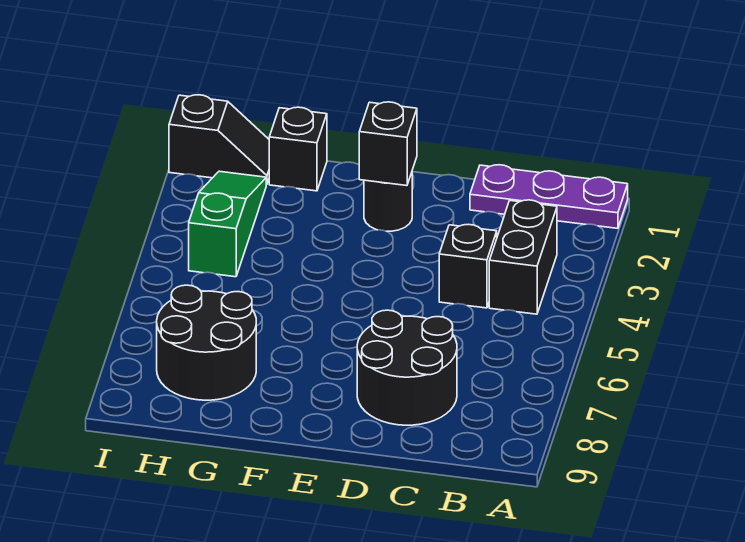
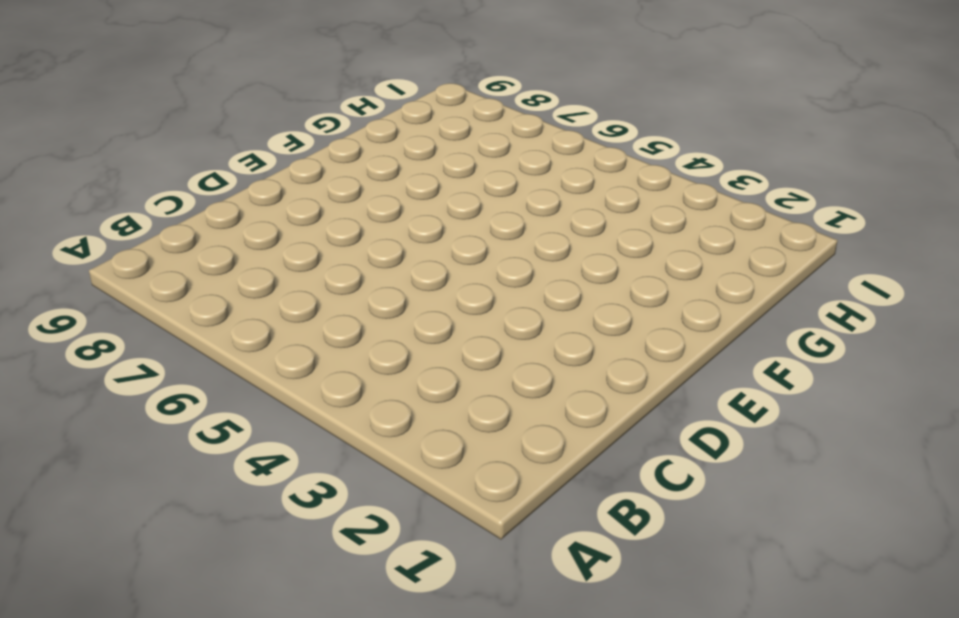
none -> purple plate A1:C1 level 1
none -> black brick B3:B4 level 1

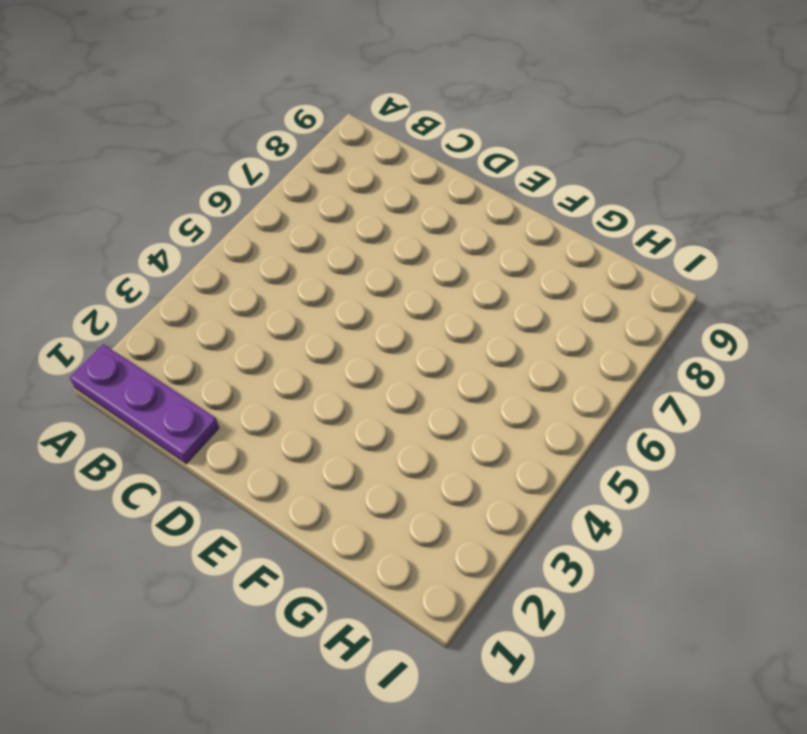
none -> black brick B3:B4 level 1
none -> black brick C4 level 1

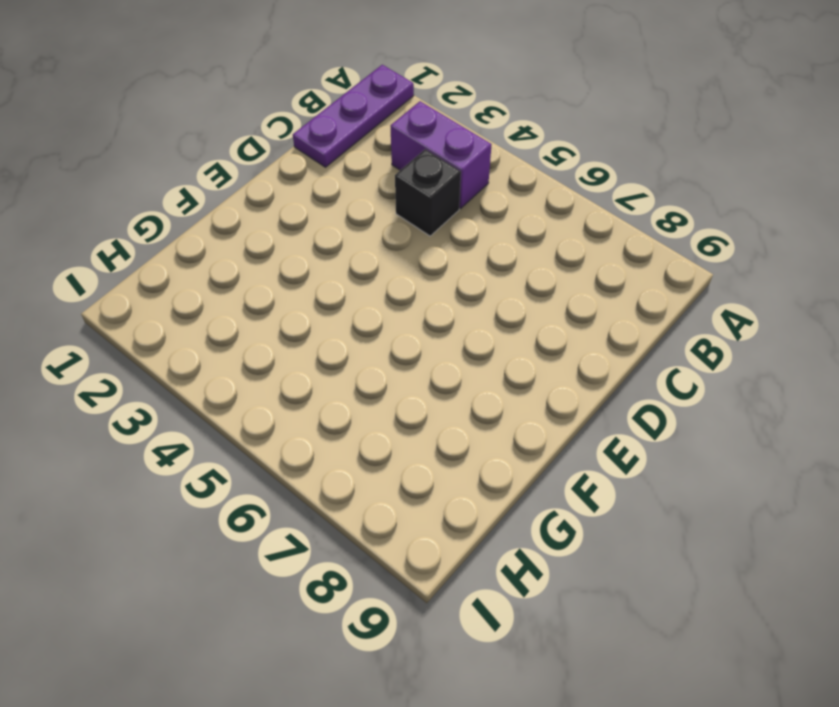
purple brick B3:B4 level 1 -> black brick B3:B4 level 1
none -> black round brick C7:D8 level 1
none -> black round brick E2 level 1

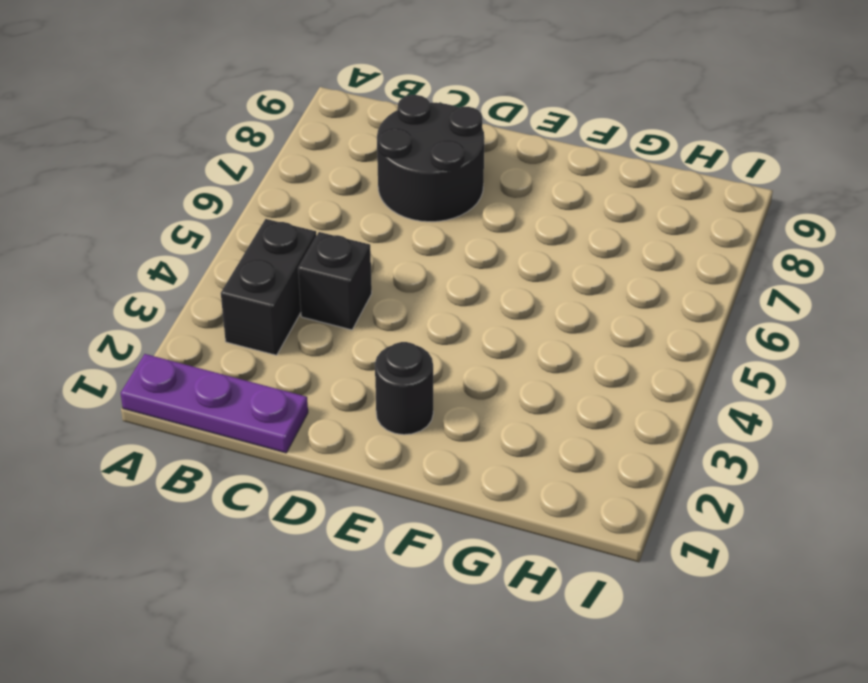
none -> black brick G1 level 1
none -> black round brick G7:H8 level 1

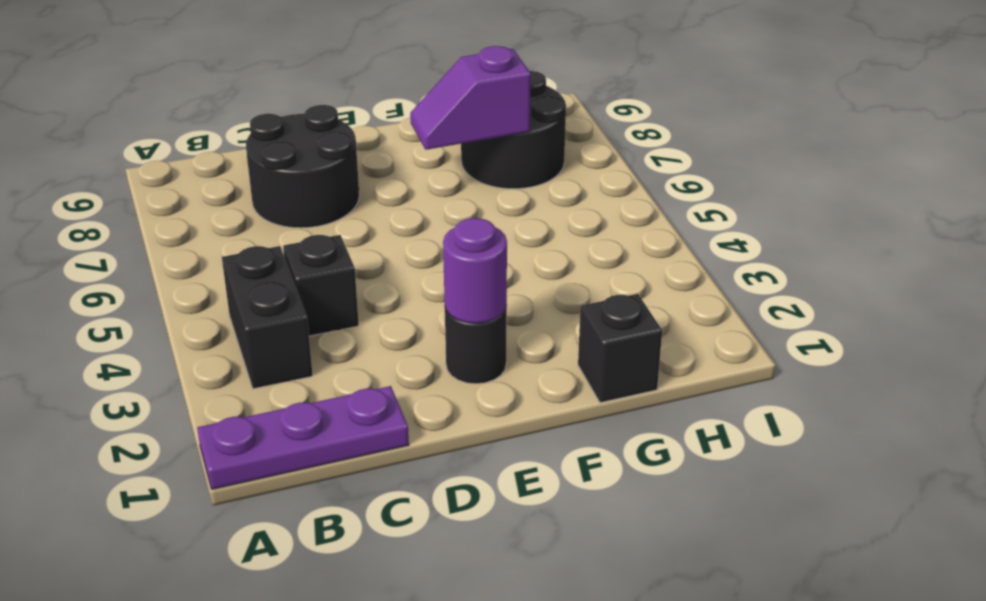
purple round brick E2 level 2 -> black brick E2 level 2
purple slope F7:G7 level 2 top G -> none
none -> black slope H1:I1 level 1 top I
none -> green slope H2:H4 level 1 top 4

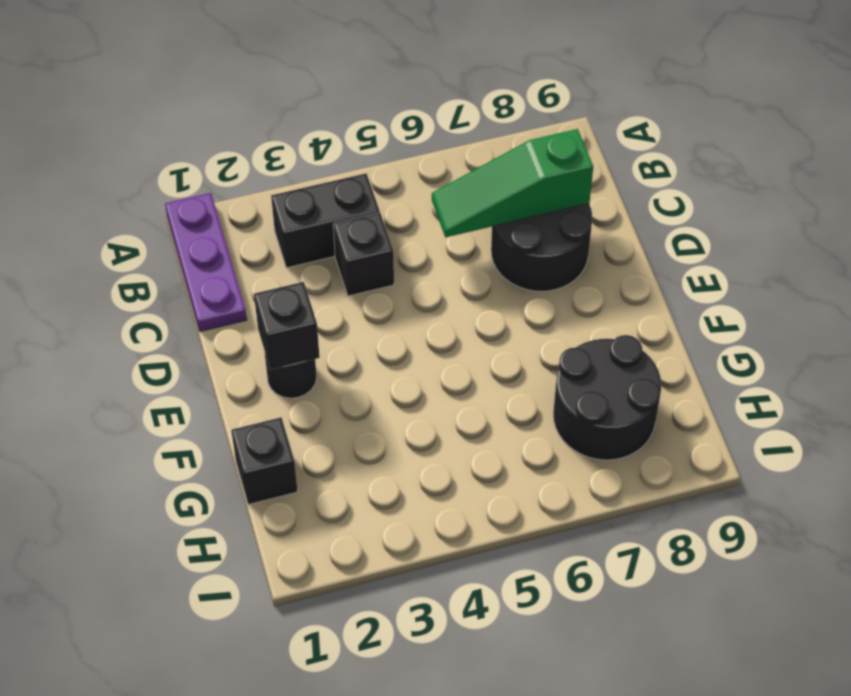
green slope C6:C8 level 2 top 8 -> green slope H2:H4 level 1 top 4
none -> black slope H1:I1 level 1 top I

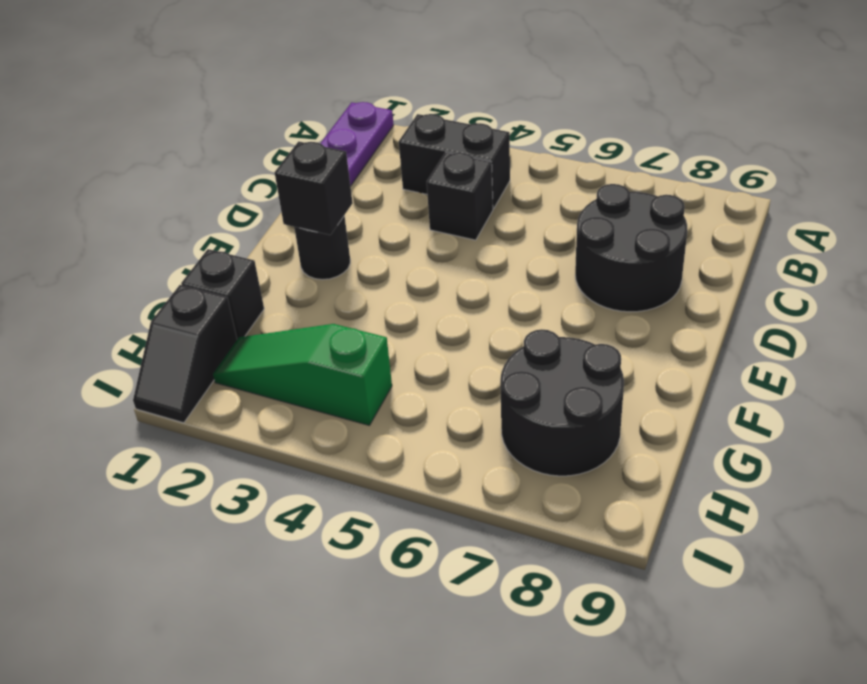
black slope H1:I1 level 1 top H -> black slope H1:I1 level 1 top I

